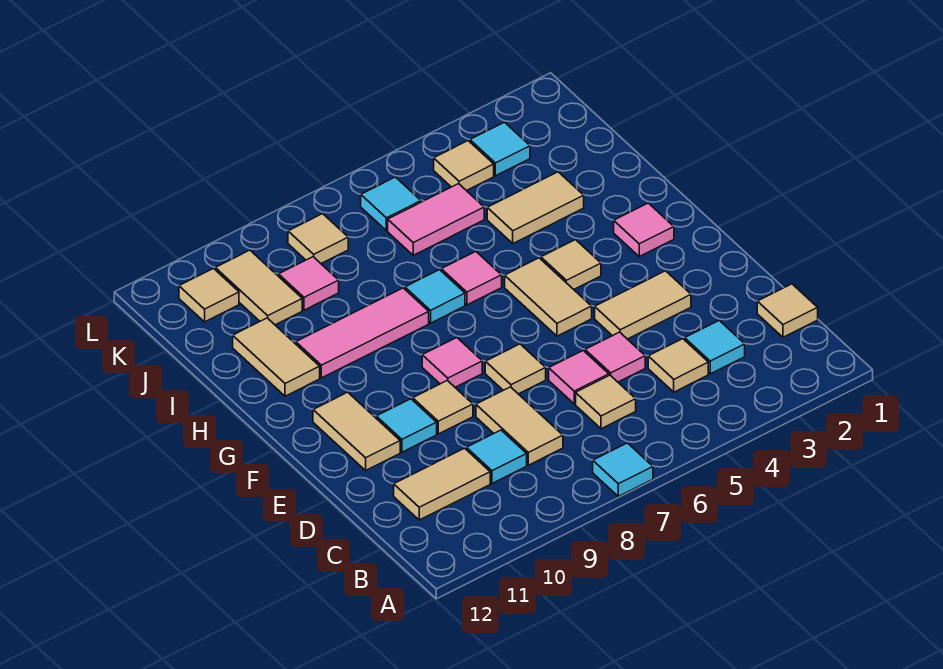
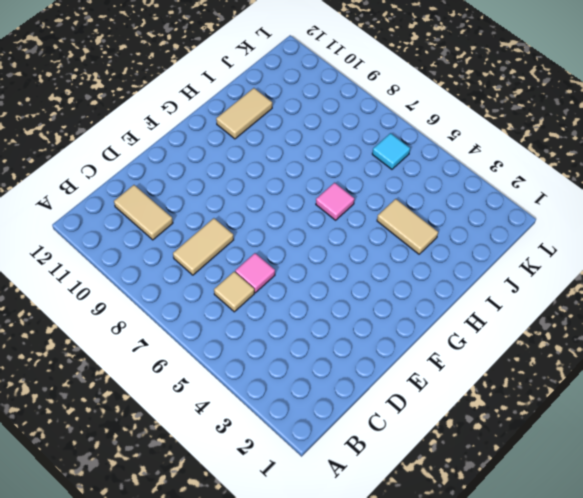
none -> cyan tile A7 level 1
none -> tan tile C1 level 1
none -> cyan tile C3 level 1
none -> tan tile C4 level 1

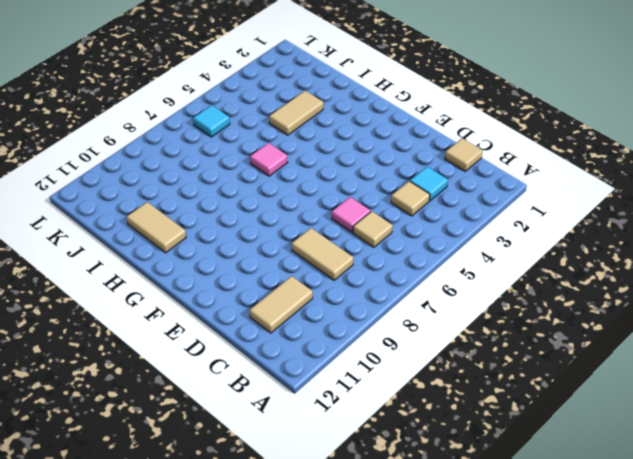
none -> cyan tile A7 level 1
none -> cyan tile C9 level 1
none -> pink tile D5 level 1
none -> tan tile E3:E4 level 1

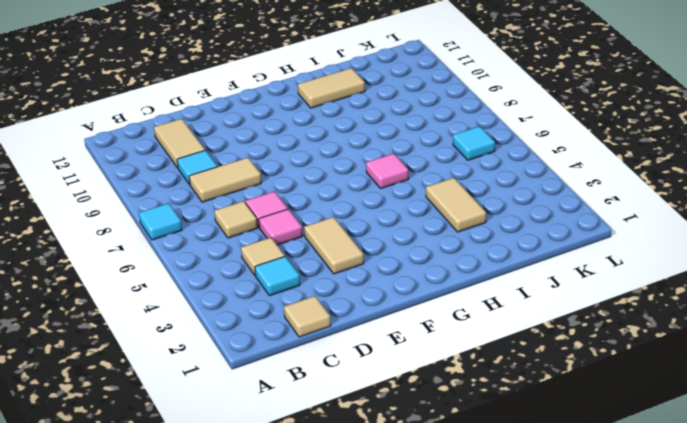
none -> tan tile E7 level 1
none -> tan tile E9 level 1
none -> cyan tile E10 level 1
none -> tan tile E11:F11 level 1

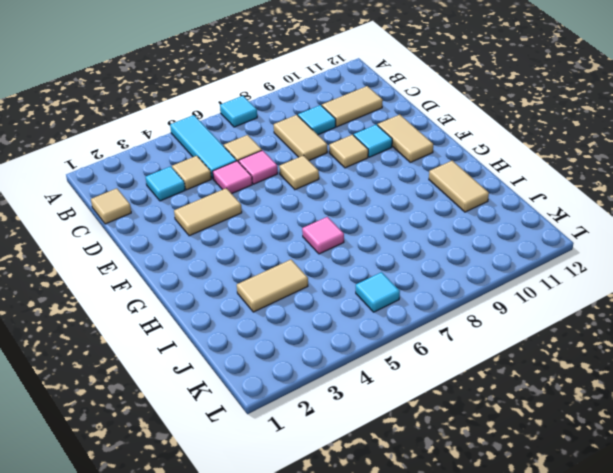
cyan tile A5:C5 level 1 -> none
none -> tan tile F5:G5 level 1
none -> pink tile F8 level 1
none -> pink tile G2 level 1
none -> tan tile G4 level 1

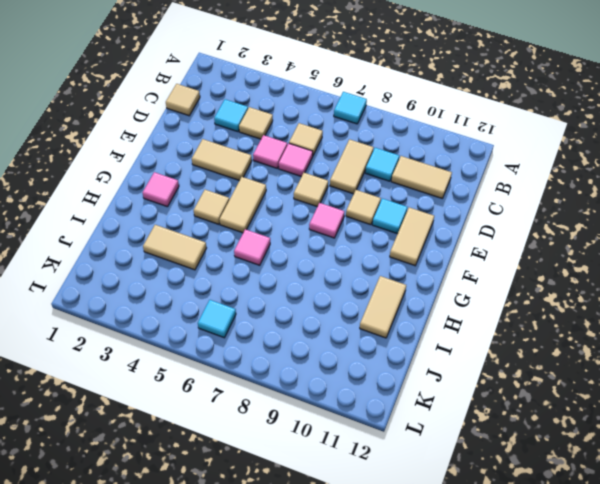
none -> cyan tile H7 level 1
none -> pink tile H8:H10 level 1
none -> pink tile J5:J6 level 1
none -> pink tile J9 level 1

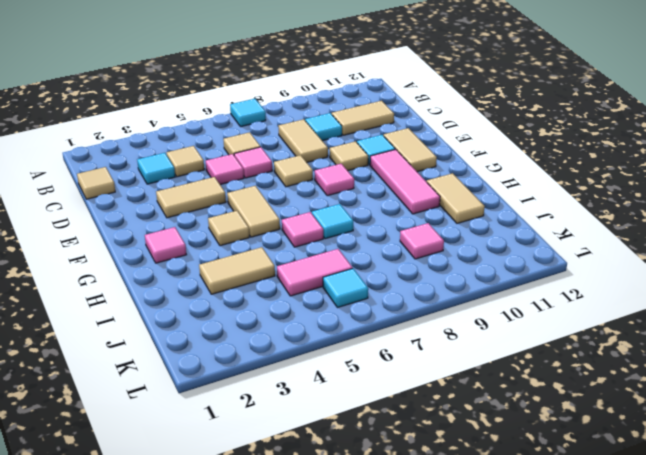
pink tile F10:H10 level 1 -> pink tile H8:H10 level 1
none -> tan tile J10:K10 level 1
none -> cyan tile K3 level 1
none -> tan tile K4 level 1
none -> tan tile K8 level 1

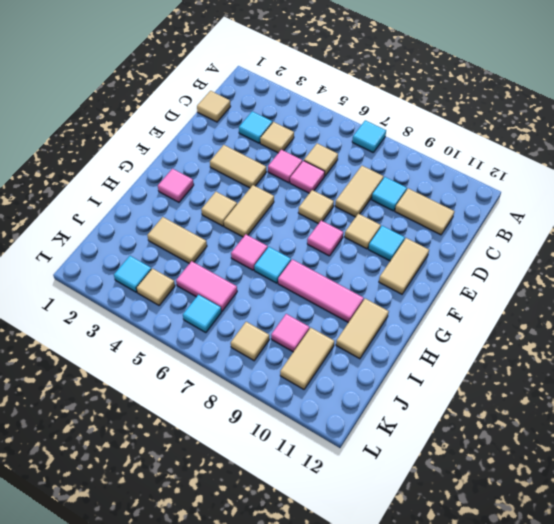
none -> tan tile K11 level 1

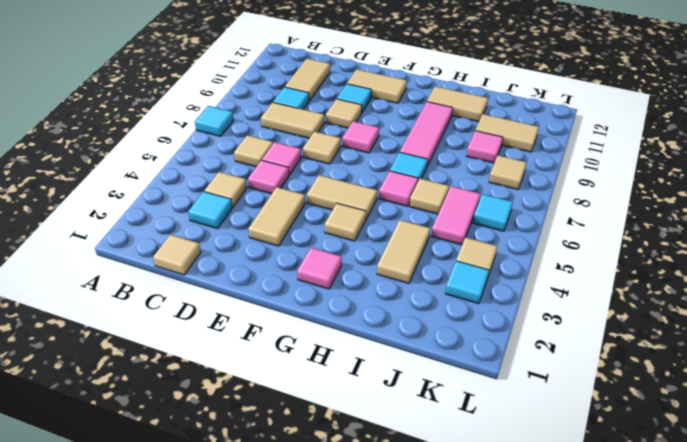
tan tile I6 level 1 -> tan tile K11 level 1

